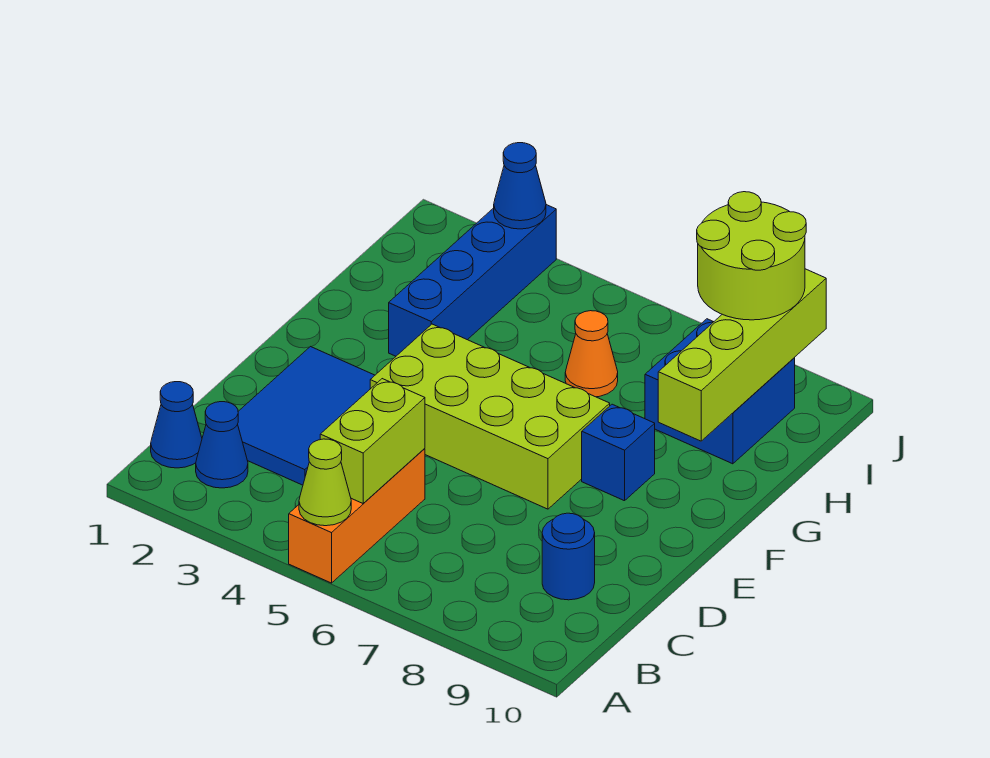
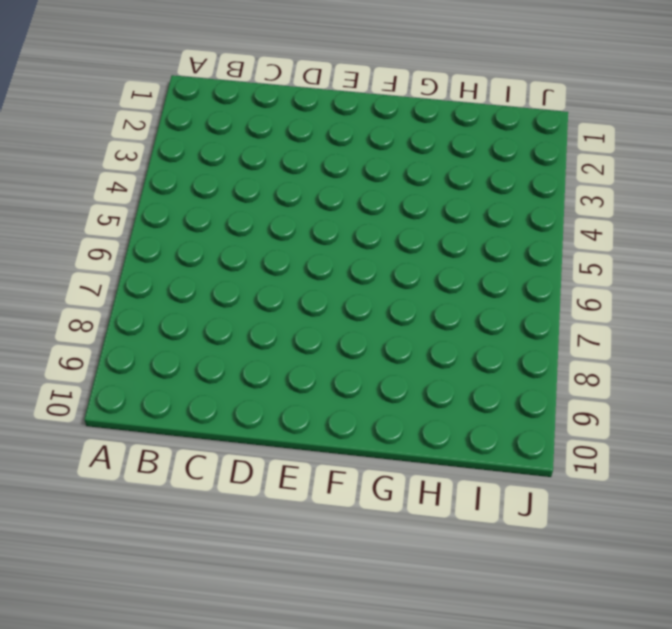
none -> orange brick A5:C5 level 1
none -> blue cone B1 level 1
none -> blue cone B2 level 1

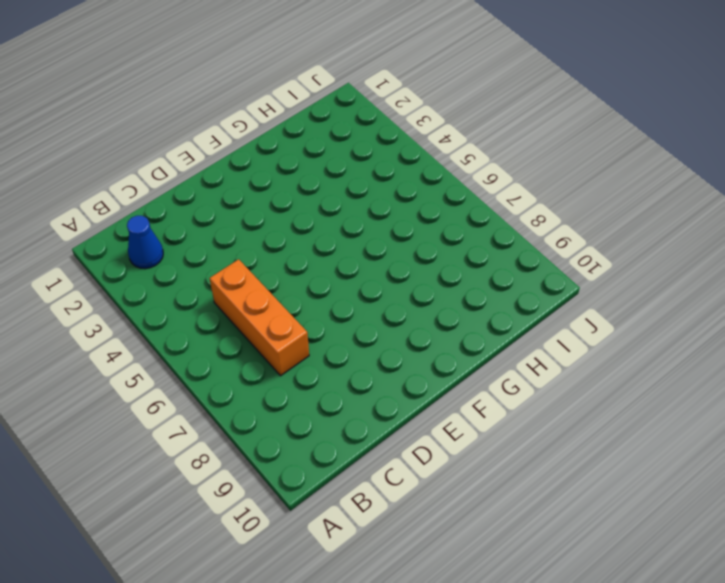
orange brick C5:C7 level 1 -> orange brick A5:C5 level 1
none -> blue cone B1 level 1
none -> blue tile C2:E3 level 1
none -> blue round brick C9 level 1

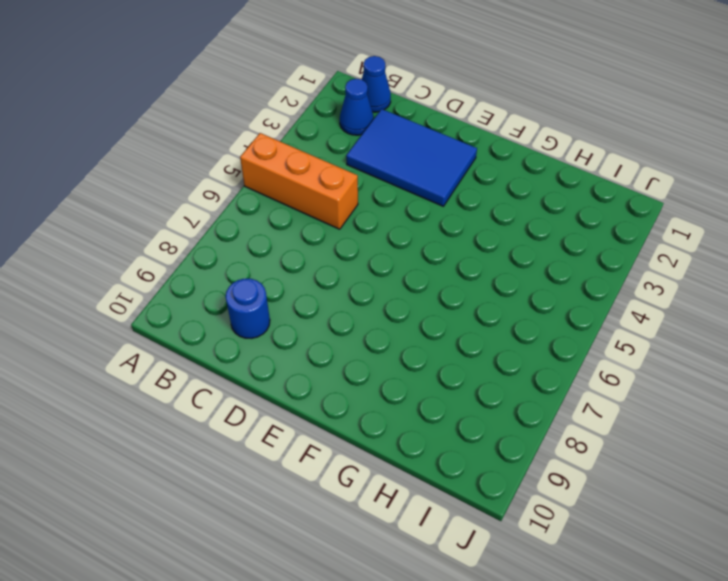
none -> lime brick E4:F7 level 1
none -> blue brick F8 level 1
none -> blue brick G3:J3 level 1

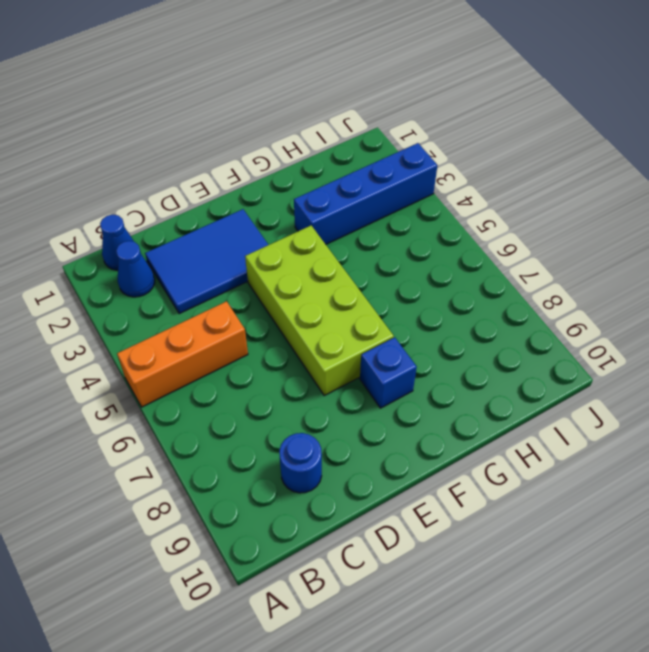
none -> orange cone H6 level 1
none -> blue brick H8:I9 level 1
none -> lime cone A5 level 2

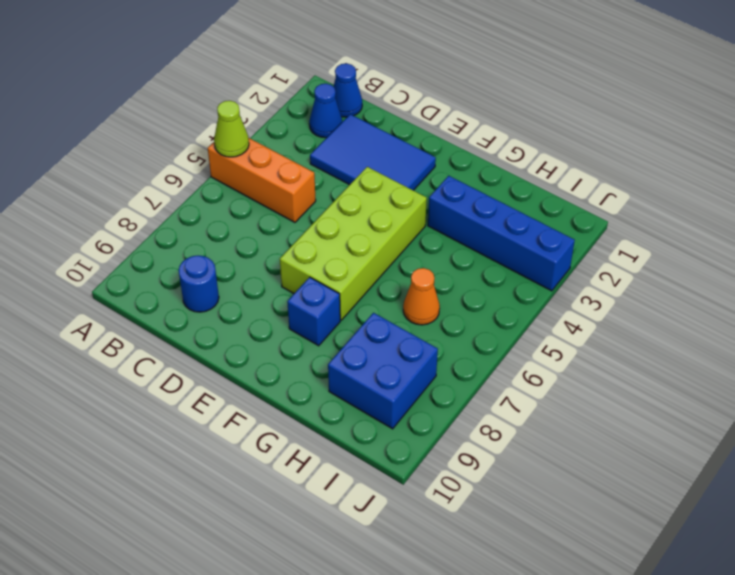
none -> lime brick B5:C5 level 2
none -> lime brick G9:J9 level 2
none -> blue cone J3 level 2

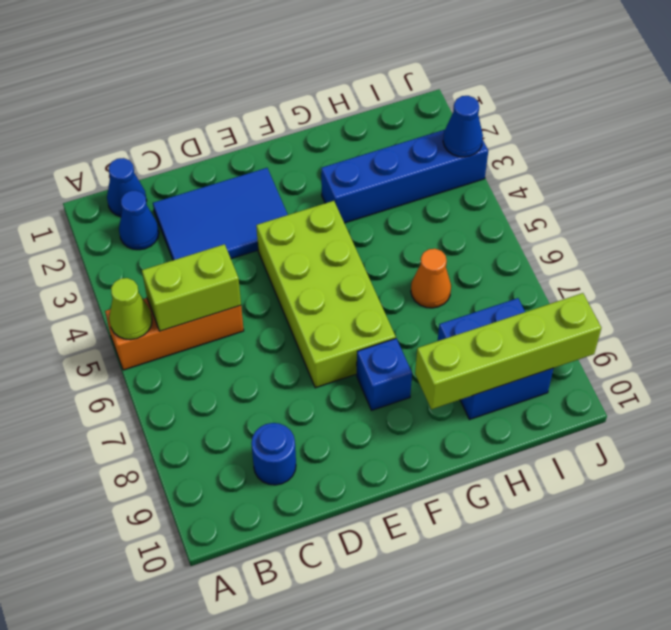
none -> lime round brick I8:J9 level 3

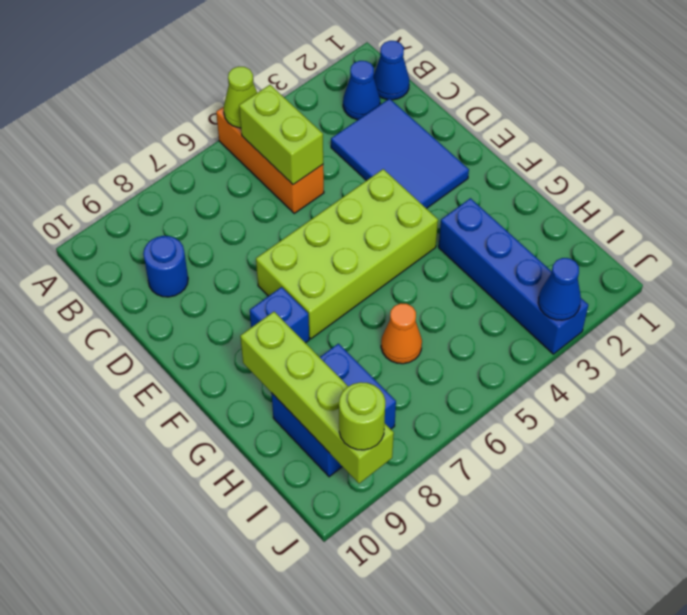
lime round brick J9 level 3 -> lime round brick I8:J9 level 3

